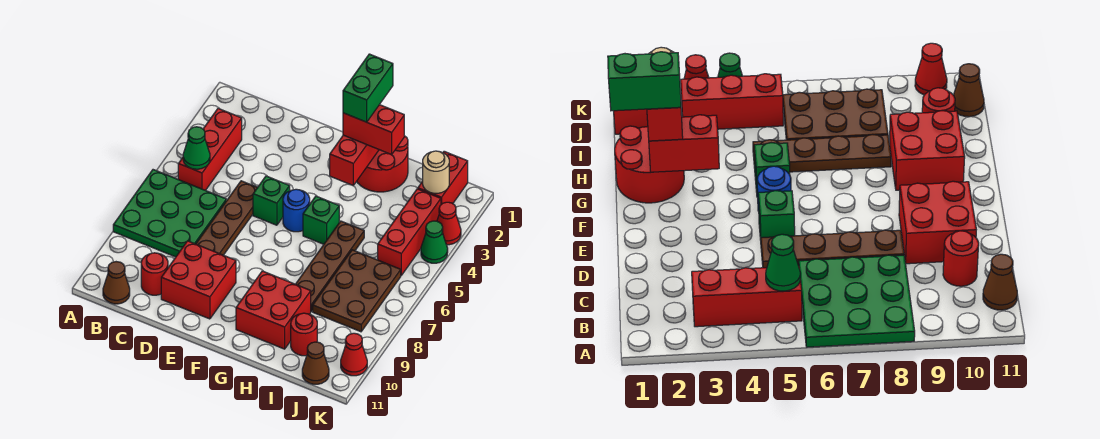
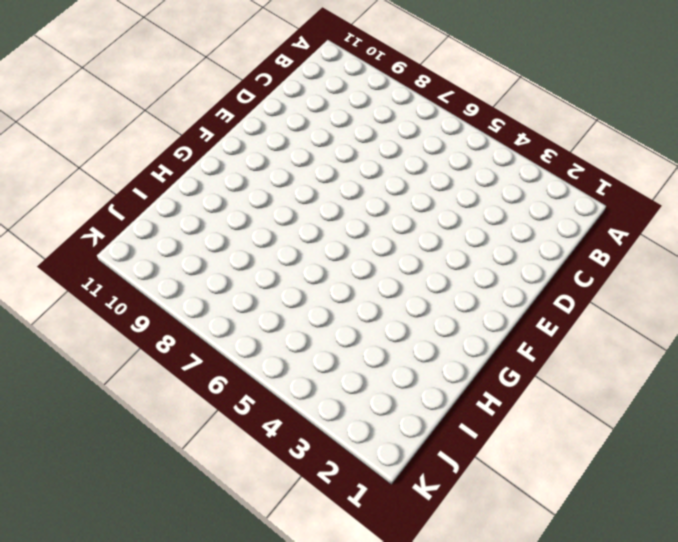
none -> green plate A6:C8 level 1
none -> red brick B3:B5 level 1
none -> brown cone B11 level 1

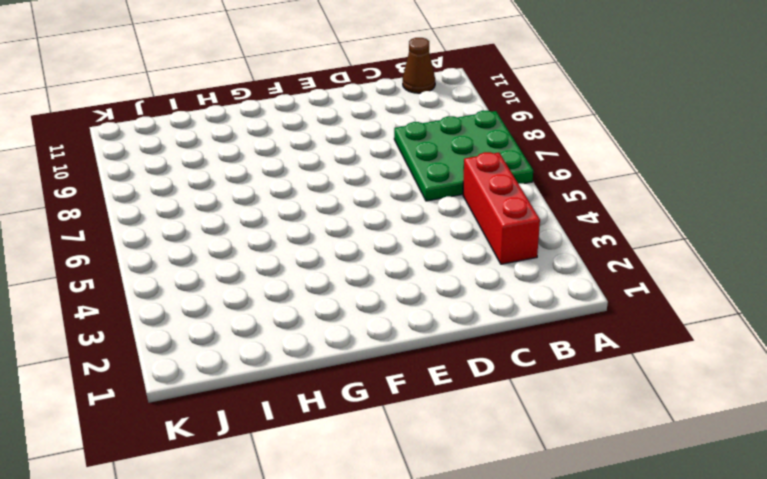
none -> red round brick C10 level 1
none -> brown plate D5:D8 level 1
none -> red brick D9:E10 level 1

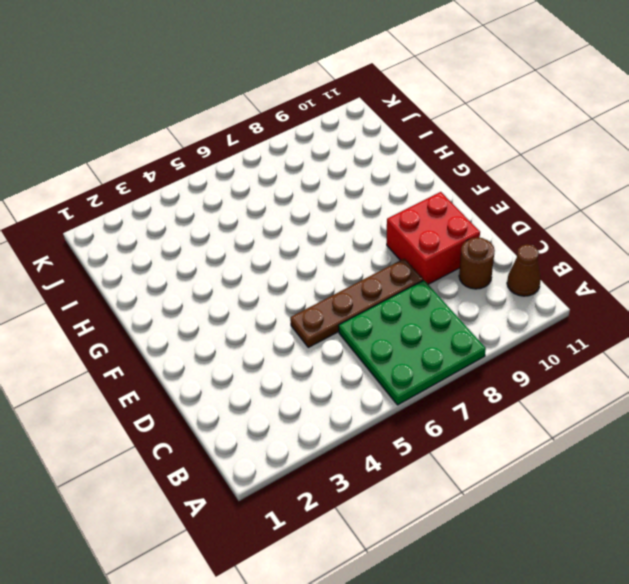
brown round brick C10 level 1 -> red round brick C10 level 1
none -> red brick B3:B5 level 1
none -> green brick E5 level 1
none -> blue round brick F5 level 1

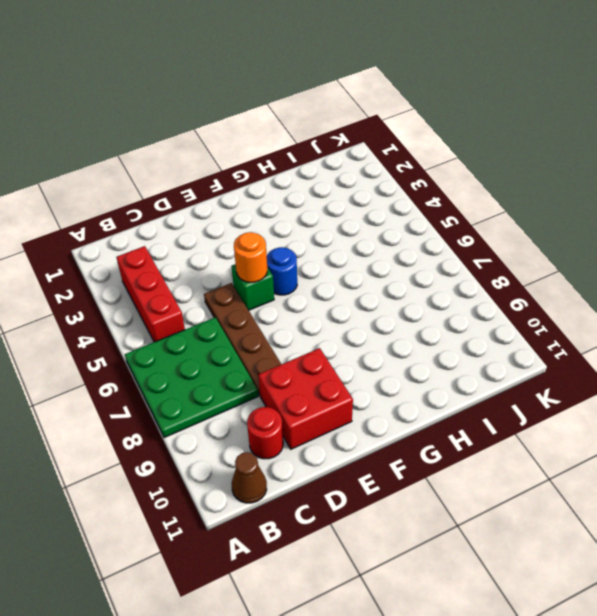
orange round brick E5 level 2 -> none
none -> red round brick G1:H2 level 1
none -> green brick G5 level 1
none -> red brick G9:H10 level 1

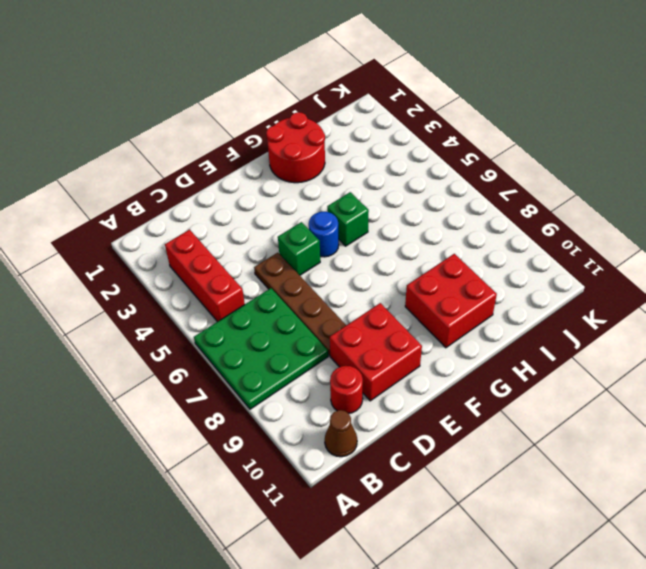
none -> brown plate H5:H8 level 1
none -> brown plate I6:J8 level 1
none -> red round brick I10 level 1

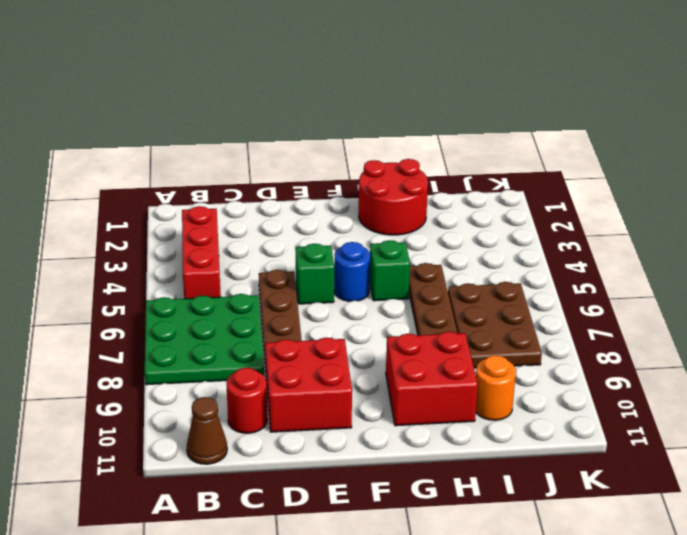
orange round brick I10 level 1 -> red round brick I10 level 1
none -> red brick J1:J2 level 1
none -> red brick J3:J5 level 1
none -> brown cone J11 level 1

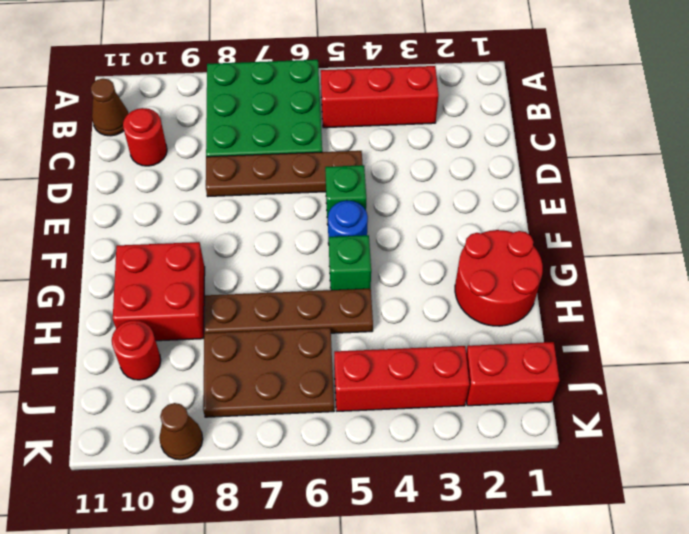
brown cone K9 level 1 -> brown cone J11 level 1
none -> red brick D9:E10 level 1
none -> red cone K3 level 1
none -> green cone K4 level 1

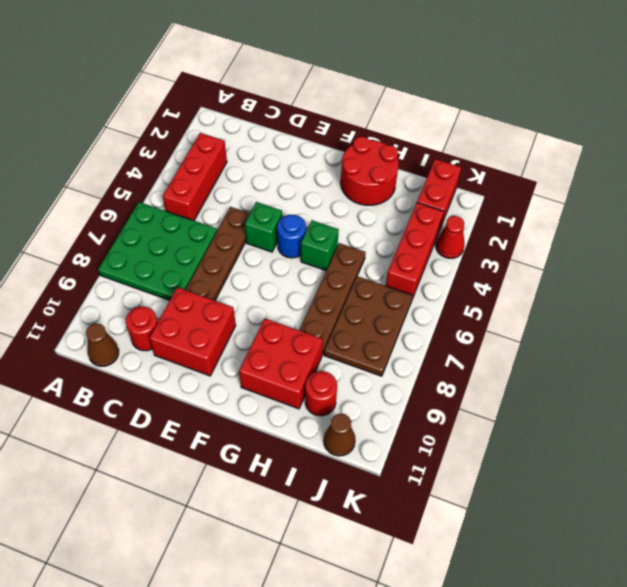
none -> green cone K4 level 1
none -> red cone K10 level 1
none -> green cone B5 level 2

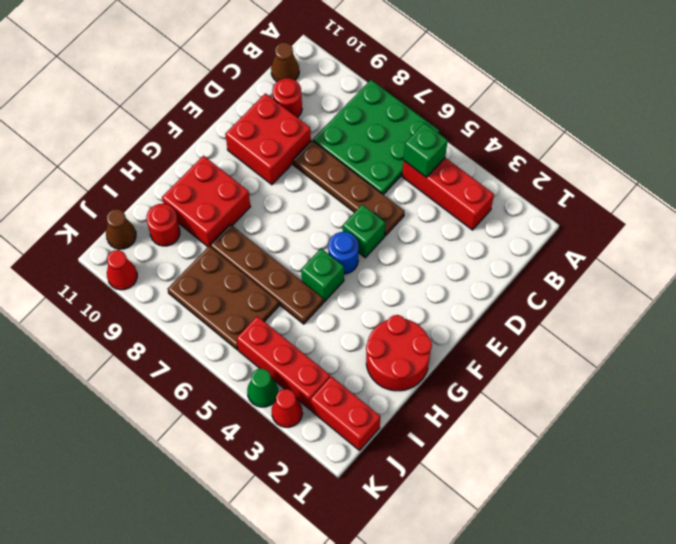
green brick B5 level 2 -> green cone B5 level 2
none -> red brick G2:G3 level 2
none -> tan round brick J2 level 2
none -> red brick G2:H2 level 3

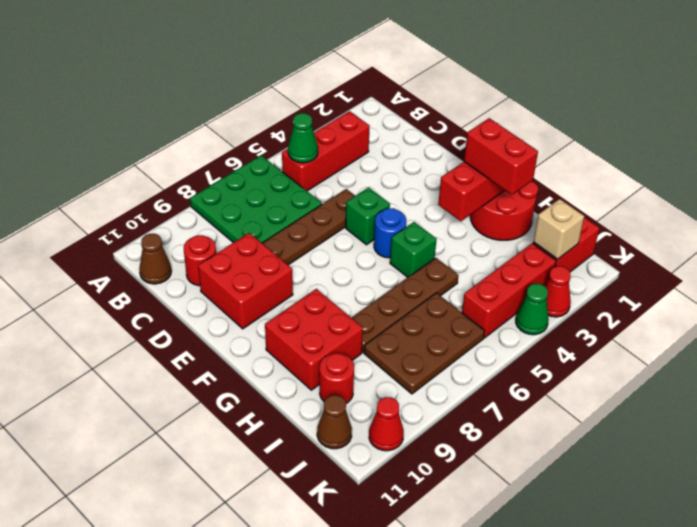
tan brick J2 level 2 -> tan round brick J2 level 2
none -> green brick G1:G2 level 4

